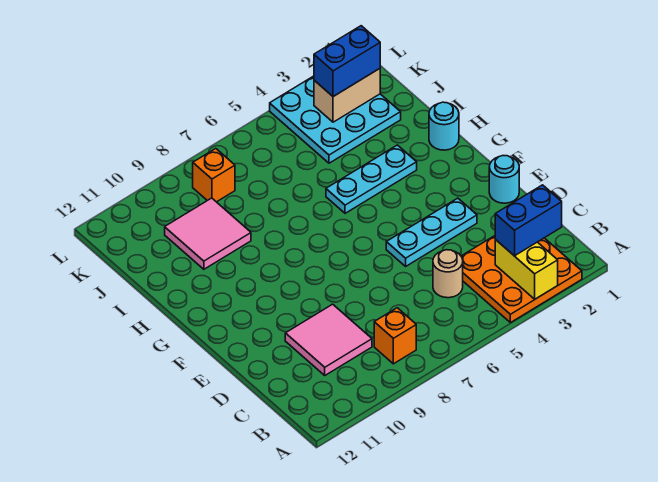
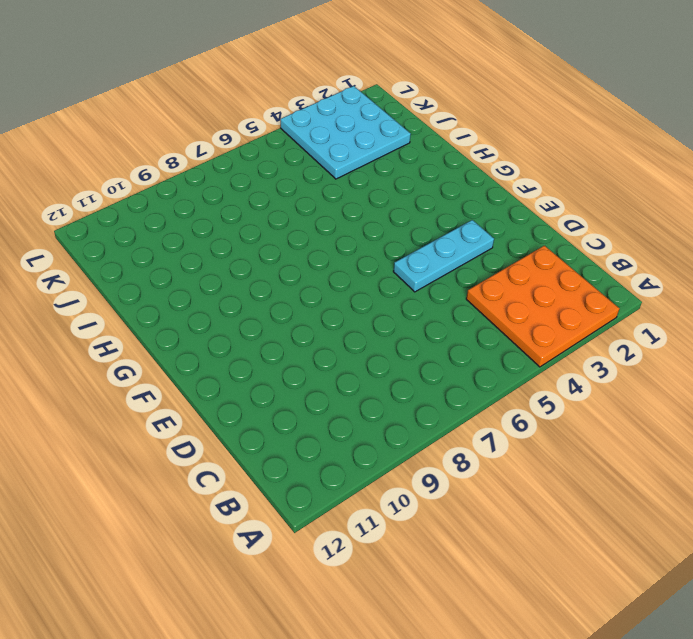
none -> orange brick B8 level 1
none -> tan round brick C5 level 1
none -> pink tile C9:D10 level 1

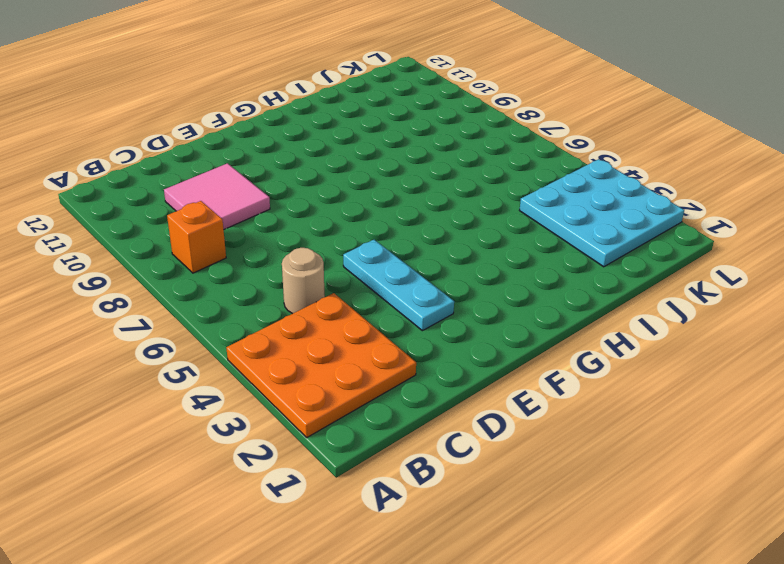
none -> cyan round brick E1 level 1
none -> cyan round brick H1 level 1
none -> cyan plate H3:H5 level 1

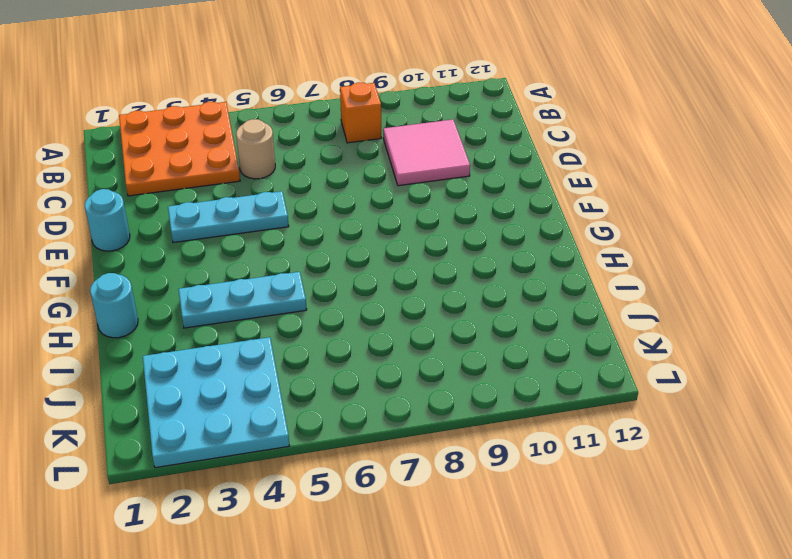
none -> pink tile I9:J10 level 1
none -> orange brick K8 level 1
none -> yellow brick A3:B3 level 2

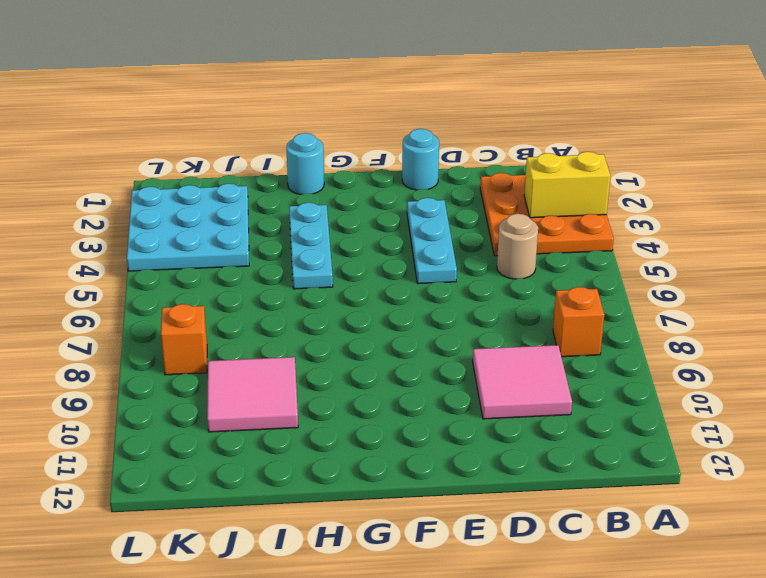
none -> tan brick K2:K3 level 2
none -> blue brick B2:B3 level 3
none -> blue brick K2:K3 level 3

